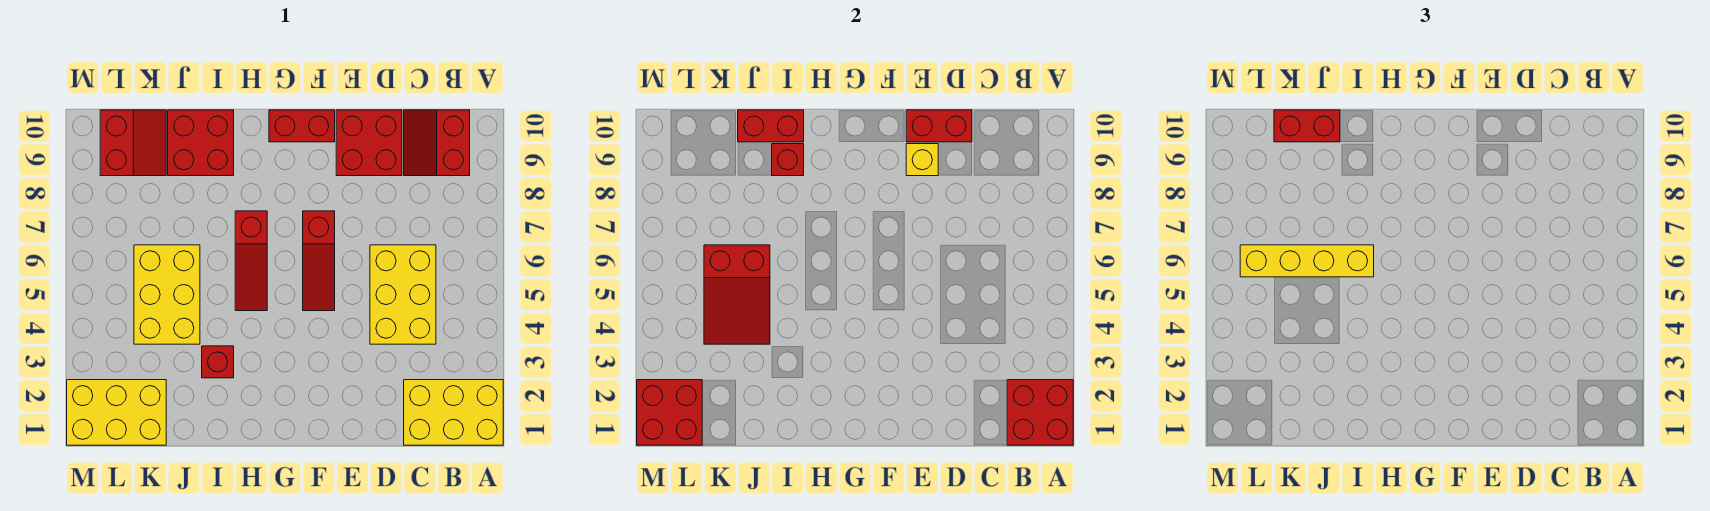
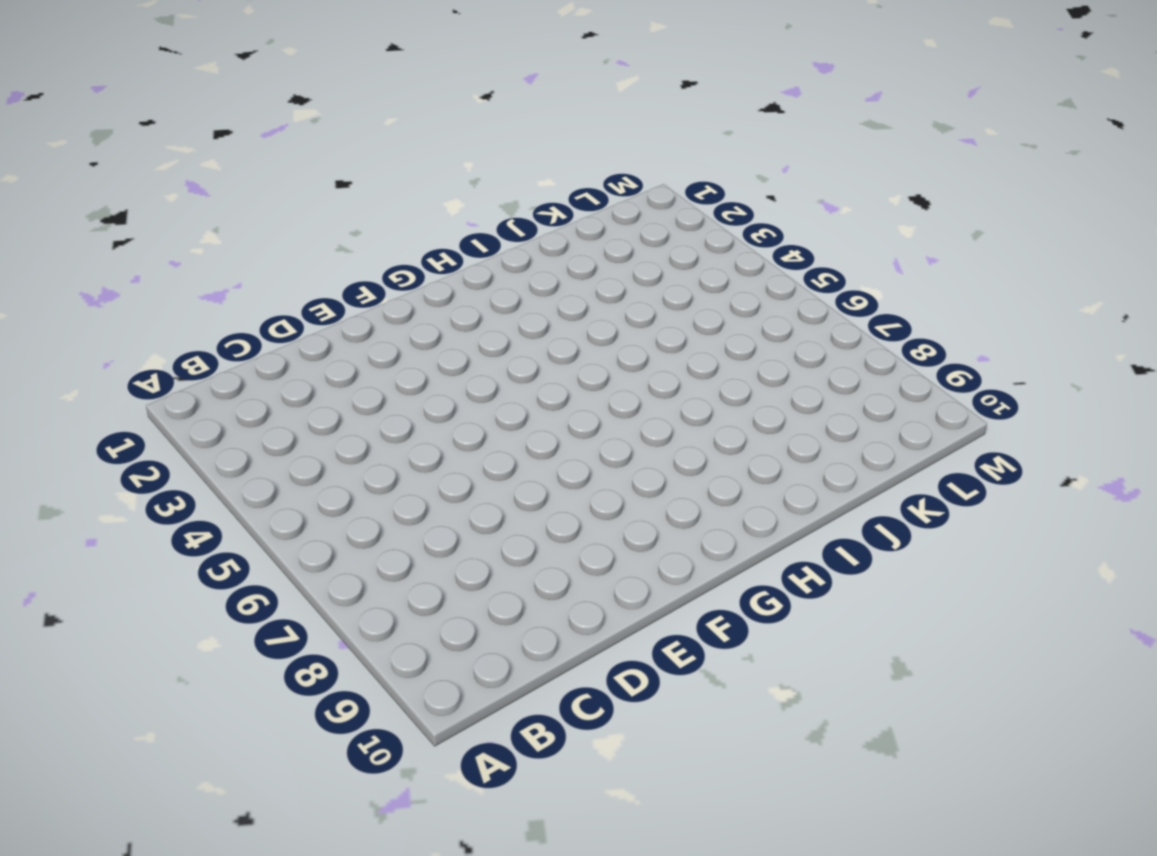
none -> yellow brick A1:C2 level 1
none -> red slope B9:C10 level 1 top B
none -> yellow brick C4:D6 level 1

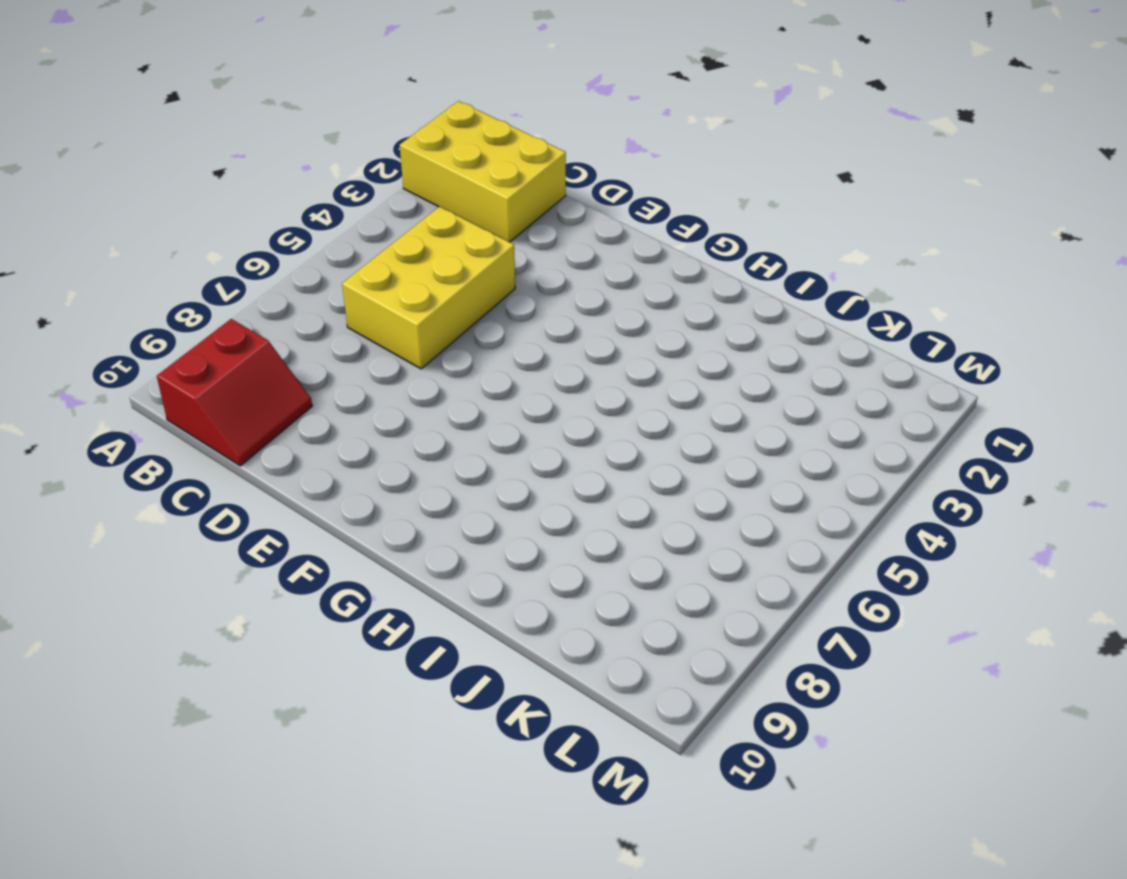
none -> red brick D9:E10 level 1
none -> red slope F5:F7 level 1 top 7
none -> red brick F10:G10 level 1

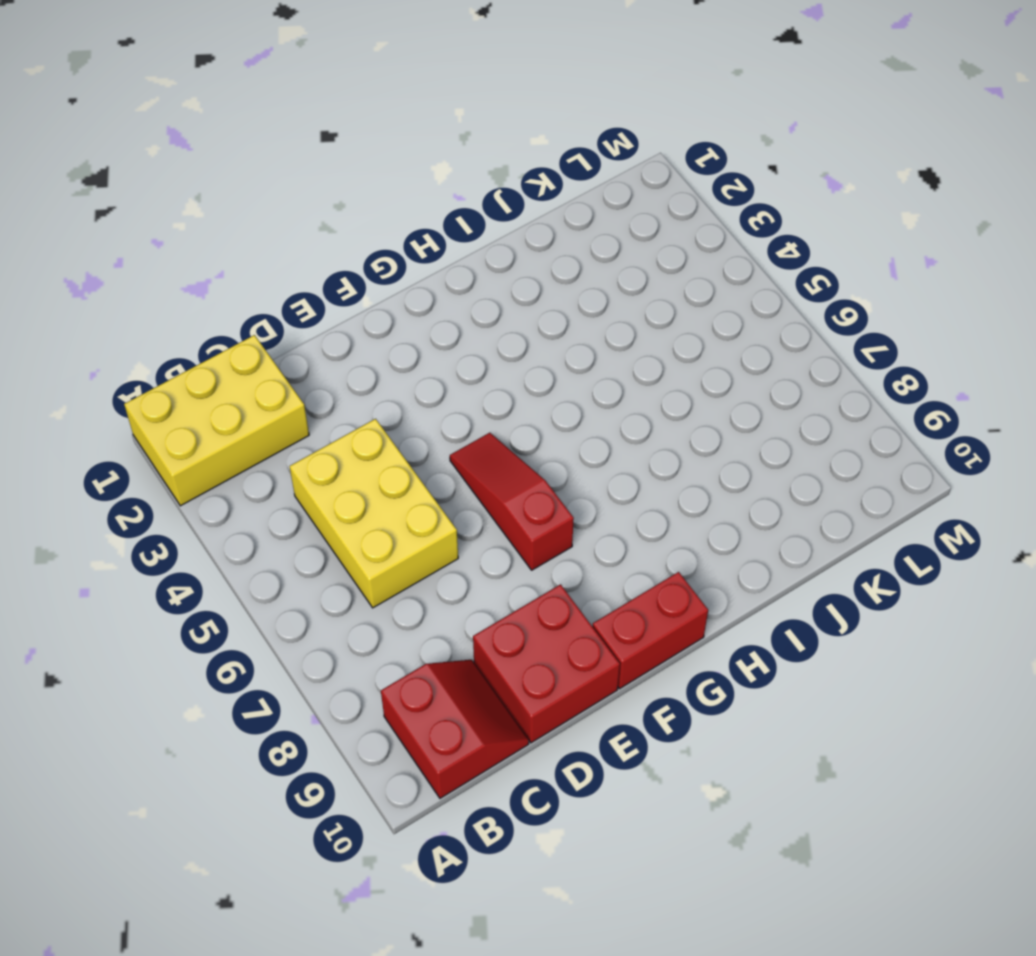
none -> red slope H5:H7 level 1 top 7
none -> red brick I3 level 1
none -> red brick I9:J10 level 1

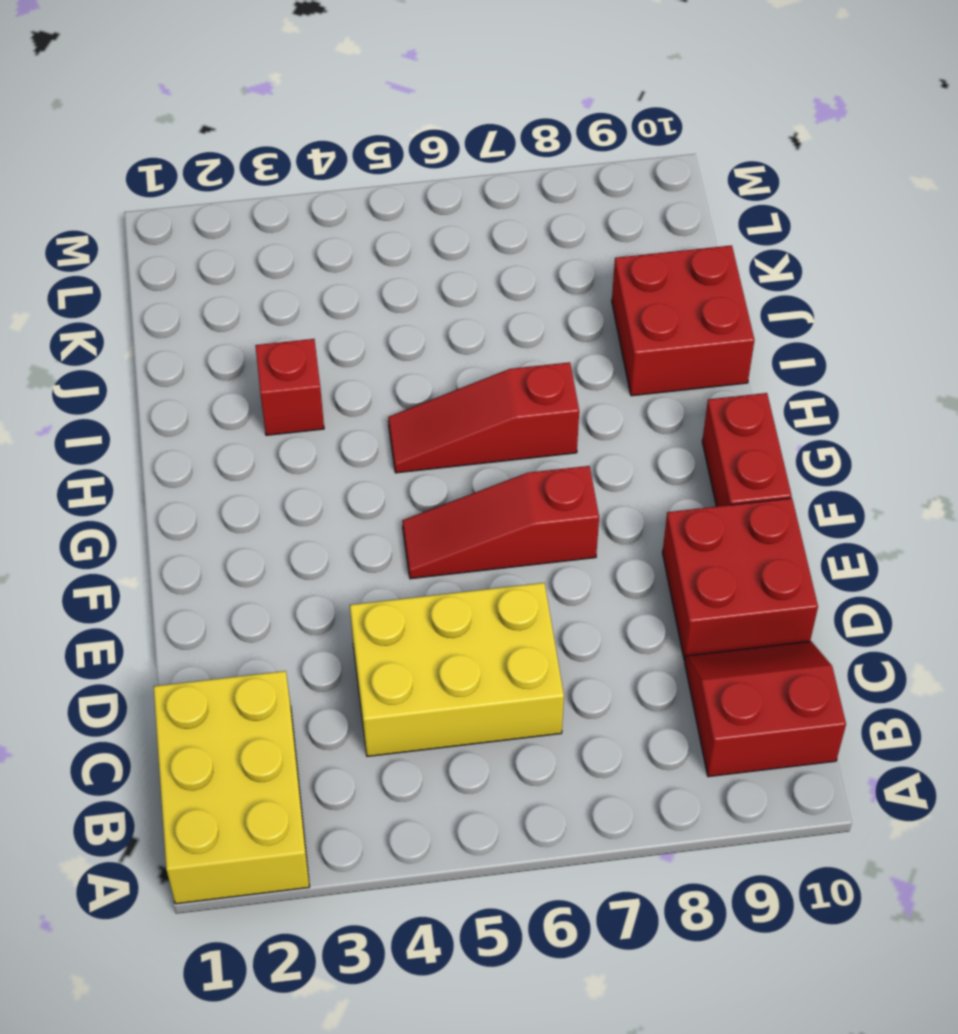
none -> yellow brick J4:K6 level 1
none -> yellow brick K1:M2 level 1
none -> red slope K9:L10 level 1 top L

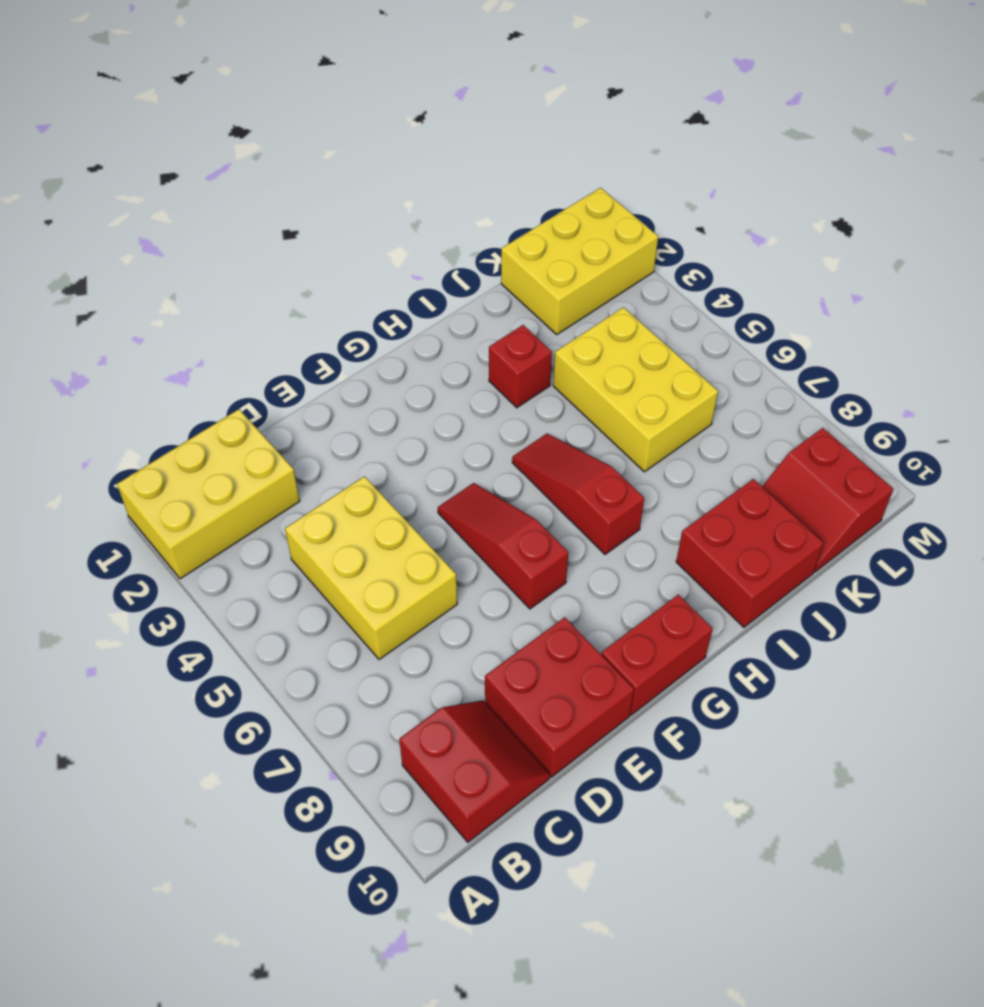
none -> red brick A1:B2 level 2
none -> red brick D10:E10 level 2
none -> yellow brick E9 level 2

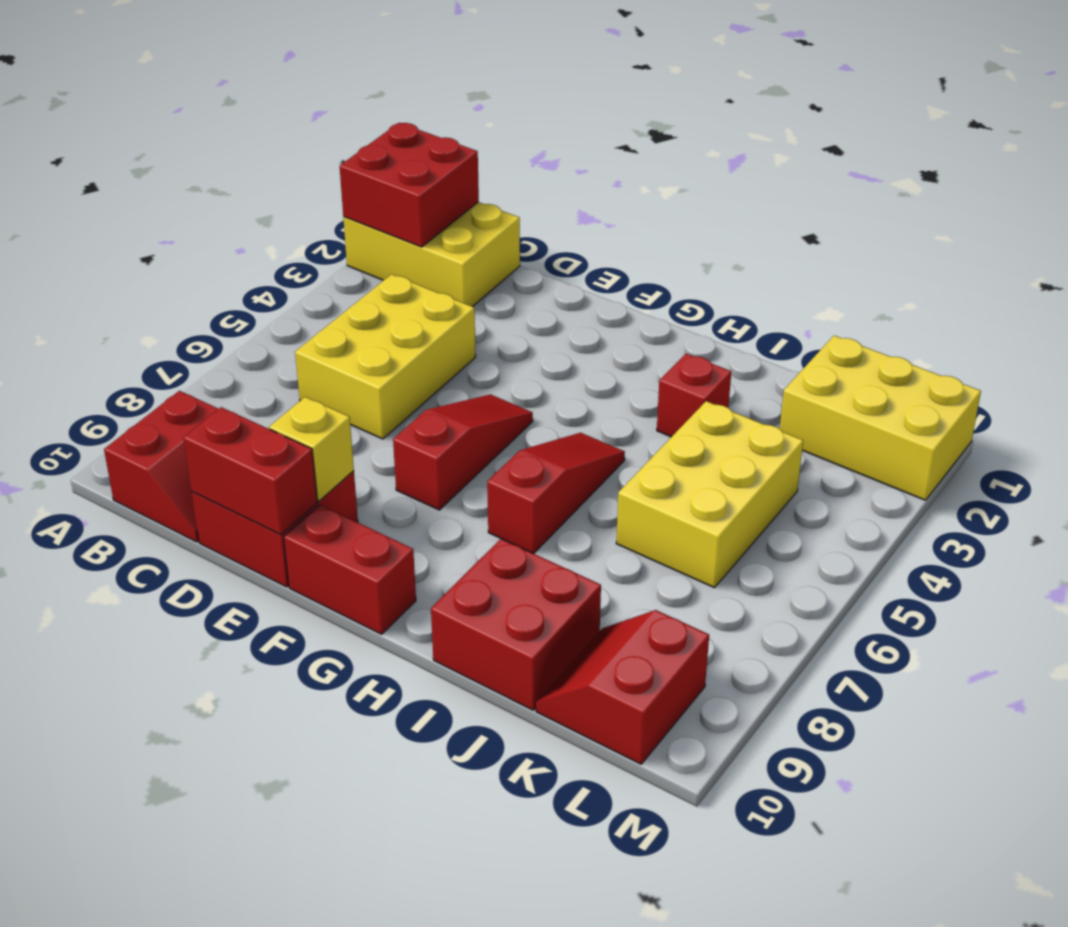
none -> red brick I9 level 2
none -> red brick I10:J10 level 2
none -> red slope J4:K6 level 2 top 6

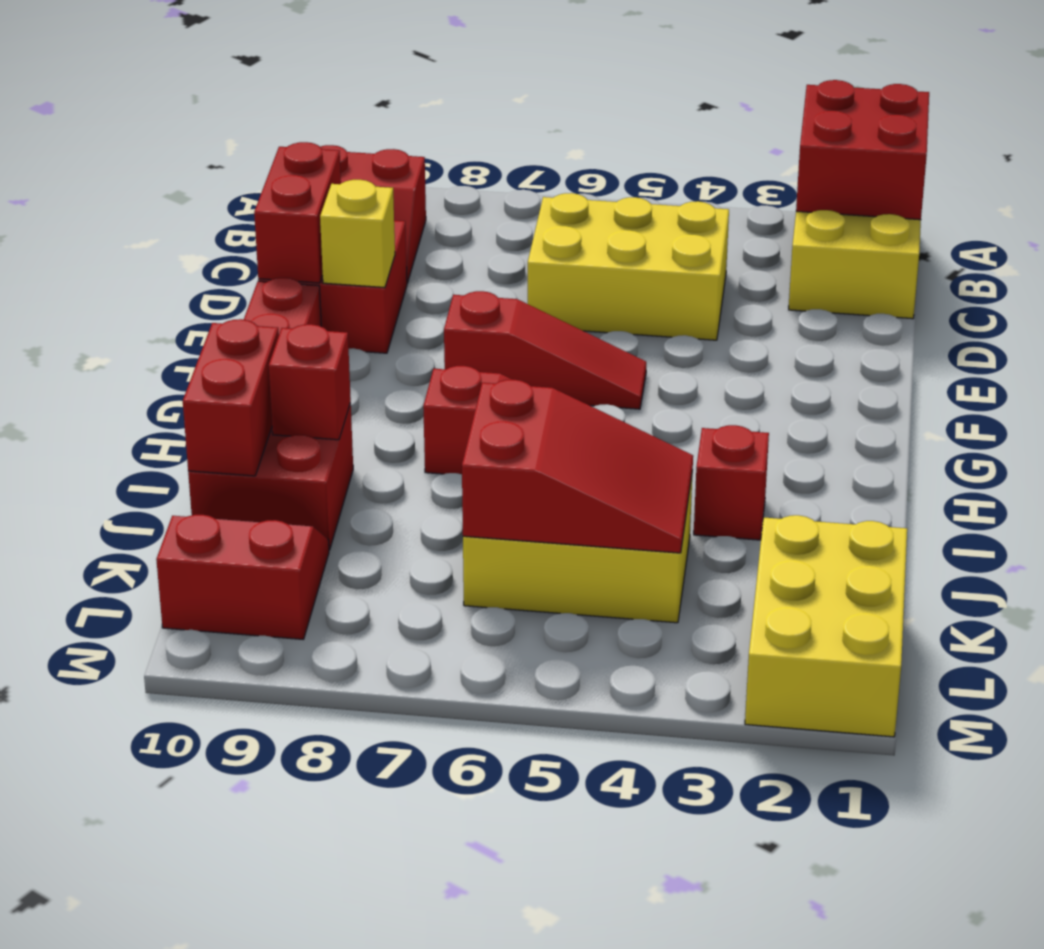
none -> red brick L1:M2 level 2
none -> yellow brick I6:L6 level 3
none -> red brick J10:K10 level 3

